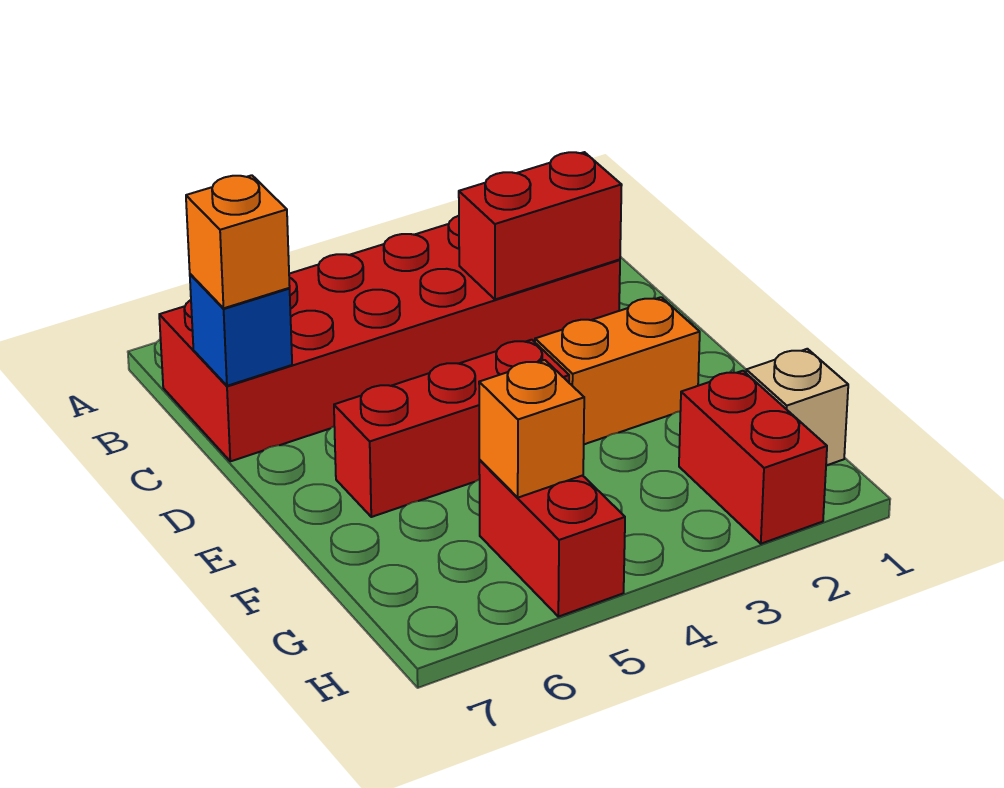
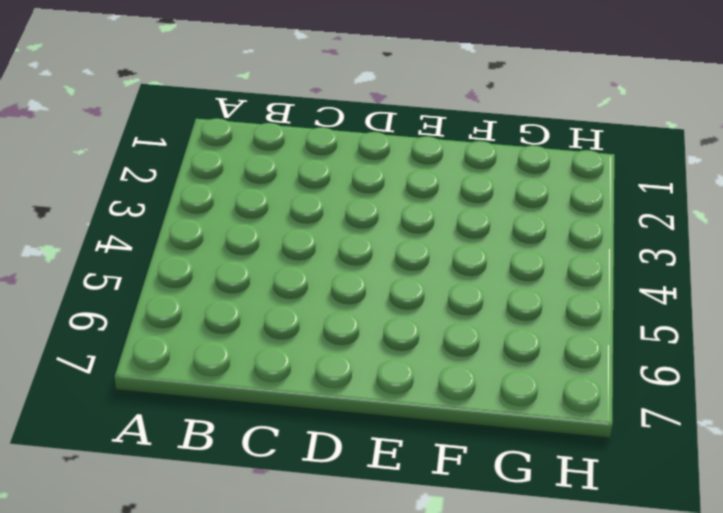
none -> red brick B2:C7 level 1
none -> orange brick E2:E3 level 1

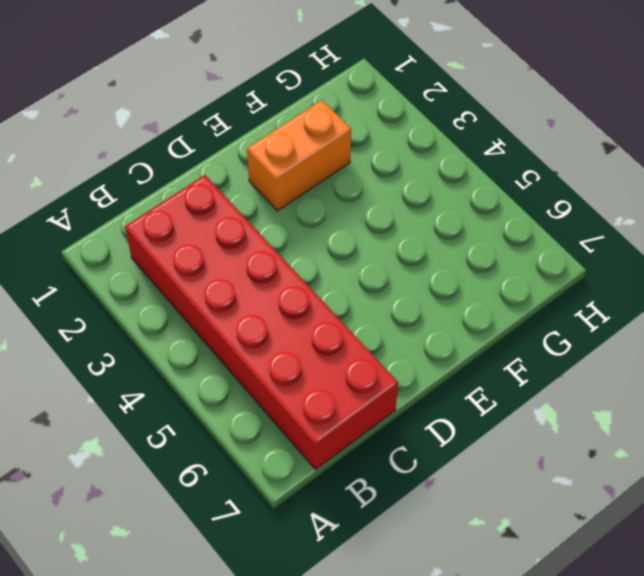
orange brick E2:F2 level 1 -> orange brick E2:E3 level 1
none -> red brick E4:E6 level 1
none -> tan brick G1 level 1

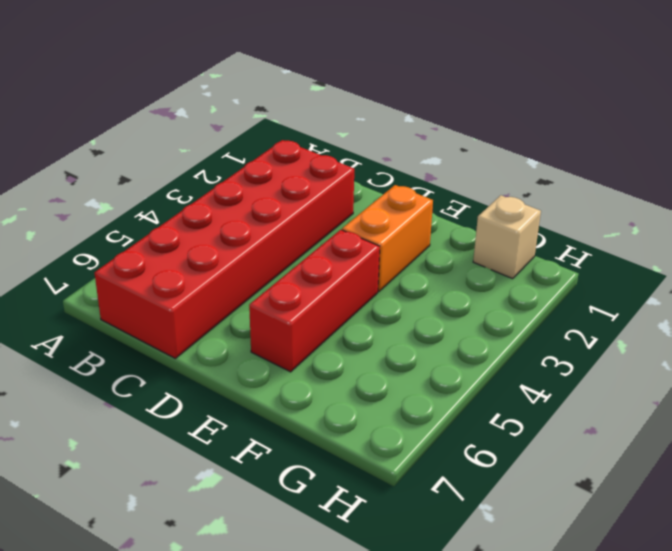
none -> red brick G2:H2 level 1
none -> red brick G5:H5 level 1

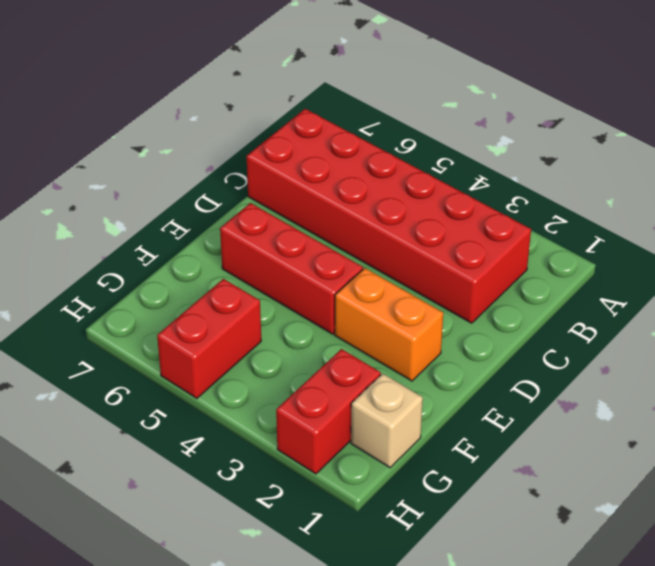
none -> red brick C2:C3 level 2
none -> blue brick C7 level 2

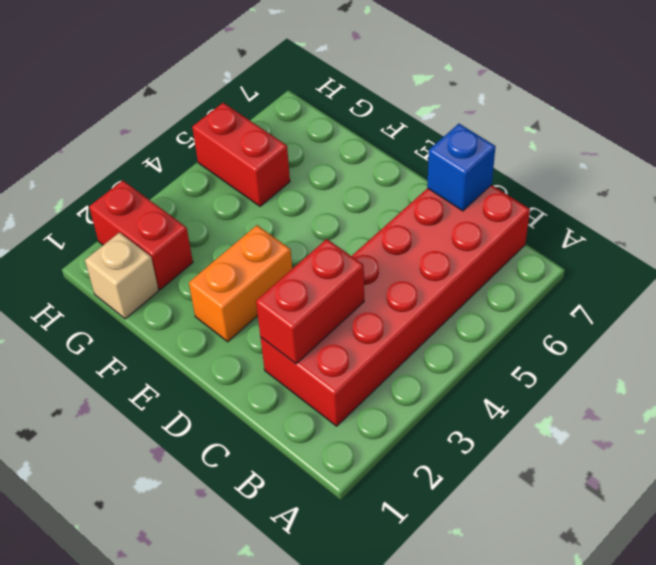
none -> red brick E4:E6 level 1
none -> orange brick G5 level 2

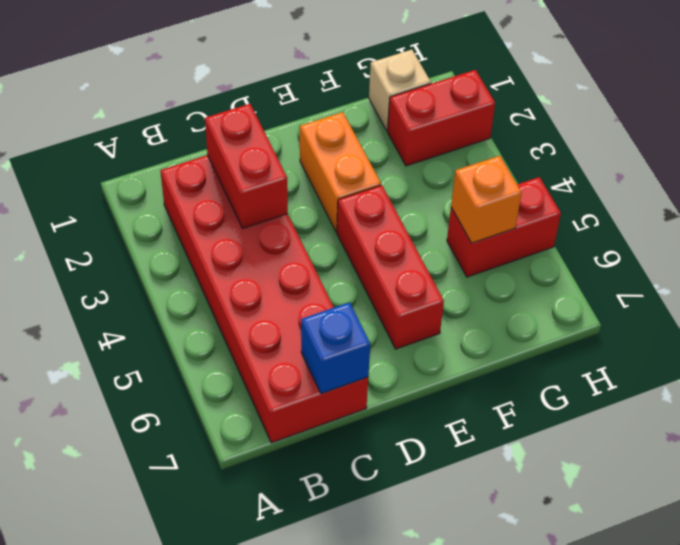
none -> orange brick C7 level 3

